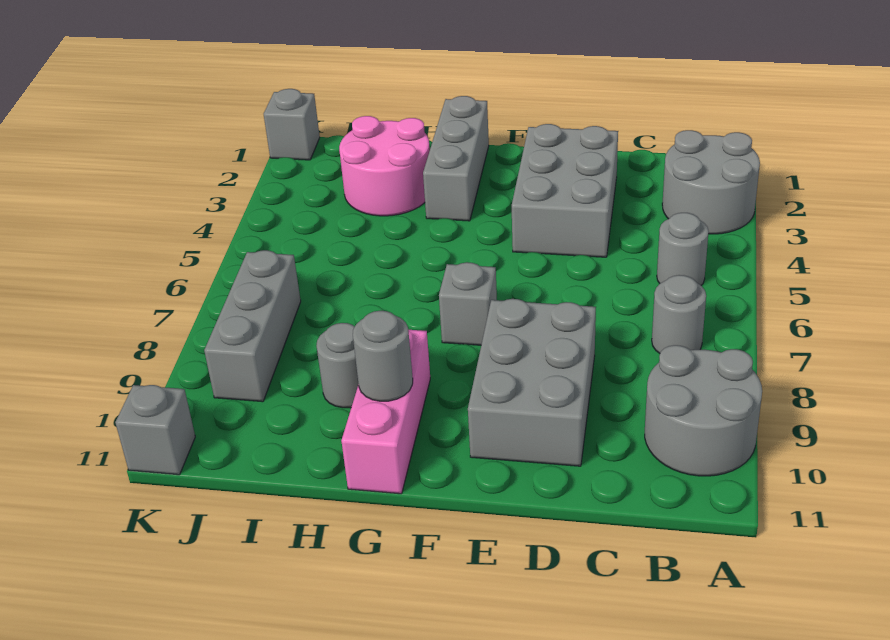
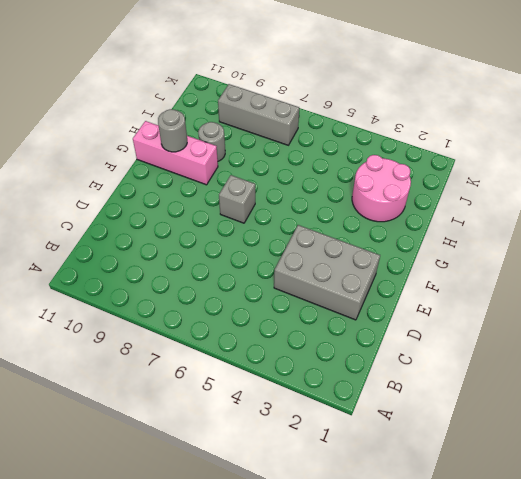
none -> grey round brick A2:B3 level 1
none -> grey round brick A9:B10 level 1
none -> grey round brick B5 level 1

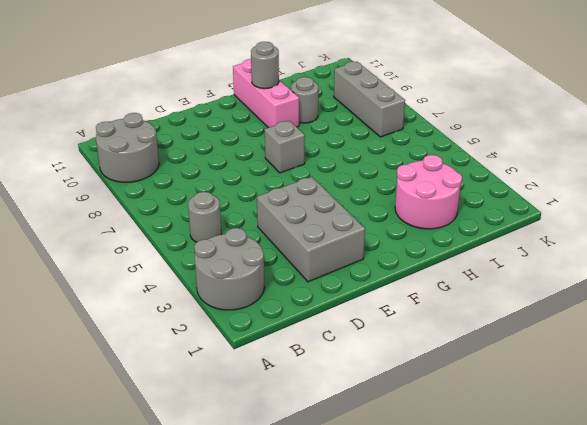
none -> grey round brick B7 level 1
none -> grey brick D8:E10 level 1
none -> grey brick G1:G3 level 1

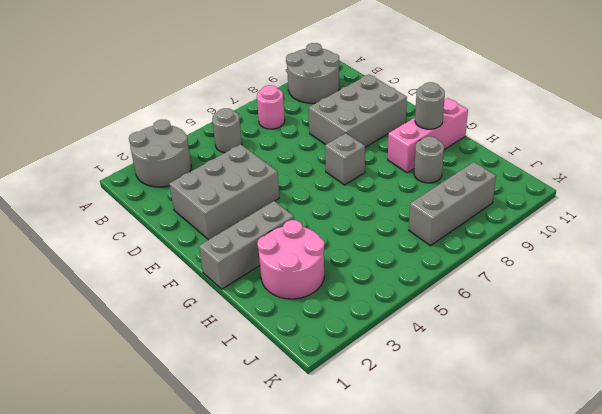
pink round brick B7 level 1 -> grey round brick B7 level 1
none -> grey brick K1 level 1
none -> grey brick K11 level 1

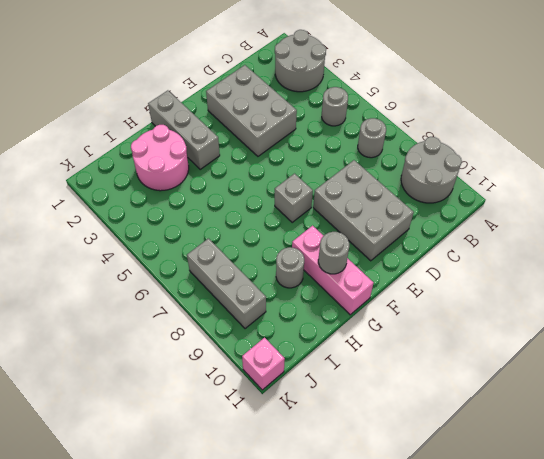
pink brick K11 level 1 -> grey brick K11 level 1
none -> grey brick K1 level 1

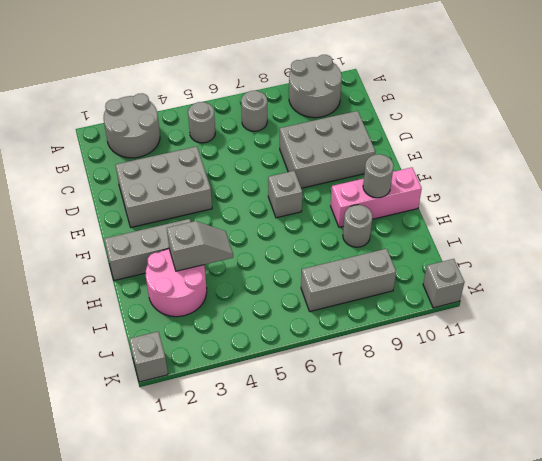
grey slope H3:H4 level 2 top 3 -> none

